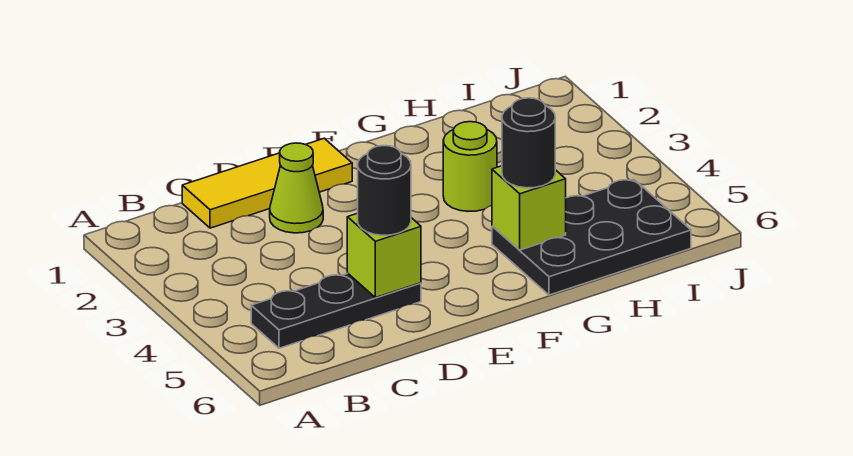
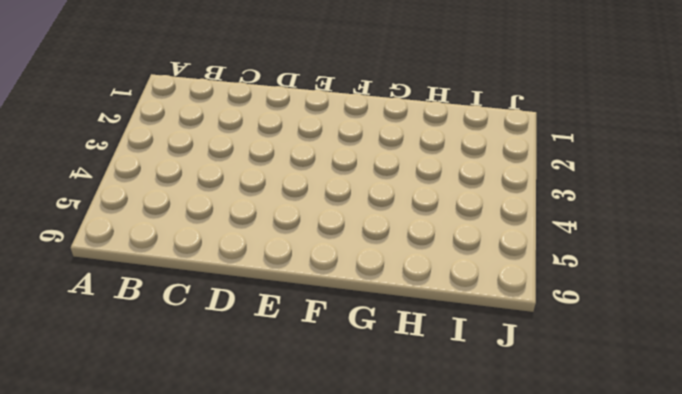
none -> black plate B5:D5 level 1
none -> yellow tile C1:E1 level 1

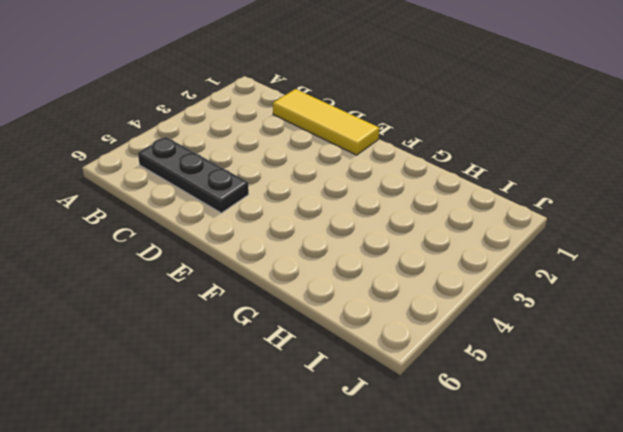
none -> lime cone D2 level 1
none -> lime round brick G3 level 1

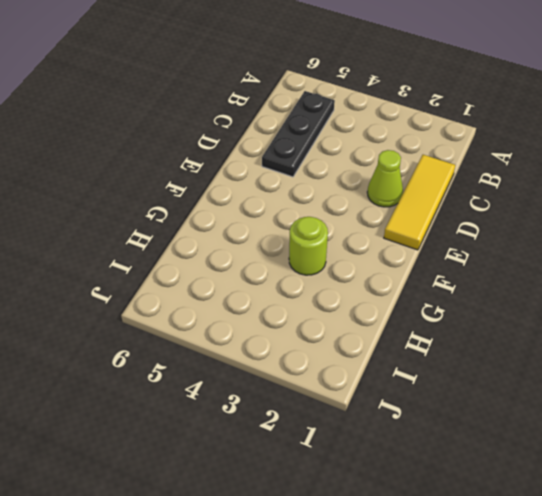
none -> black plate G5:I6 level 1
none -> lime brick D5 level 2

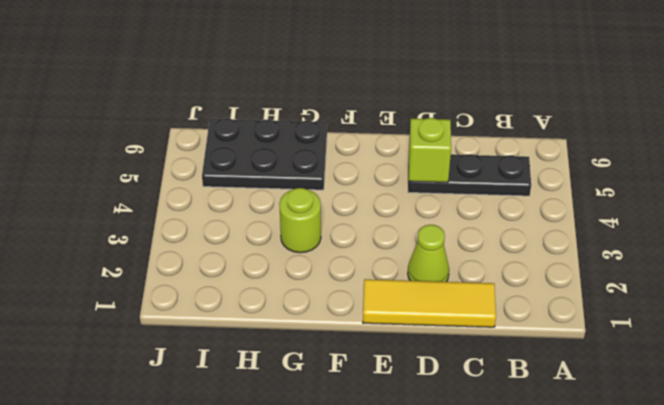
none -> lime brick G5 level 2
none -> black round brick D5 level 3

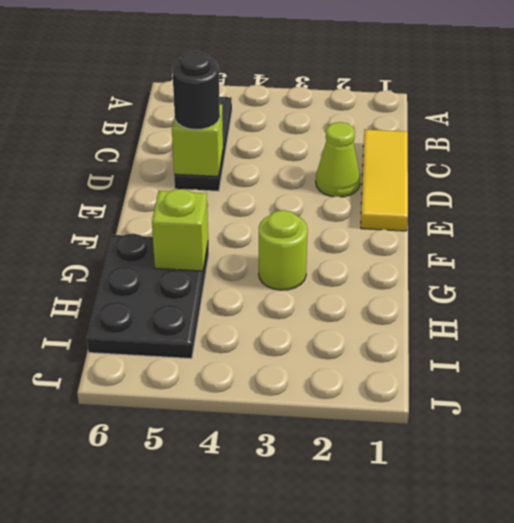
none -> black round brick G5 level 3

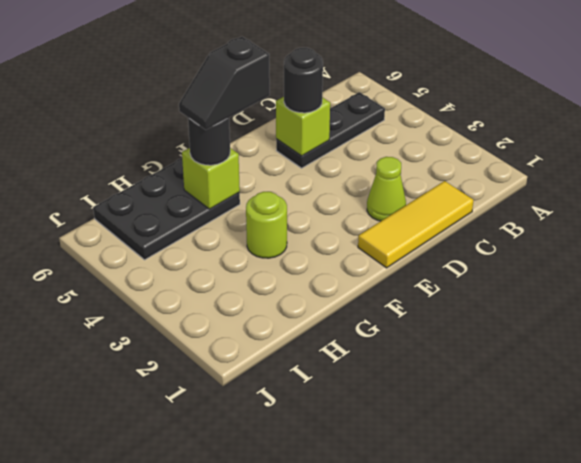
black slope F5:G5 level 4 top F -> none

